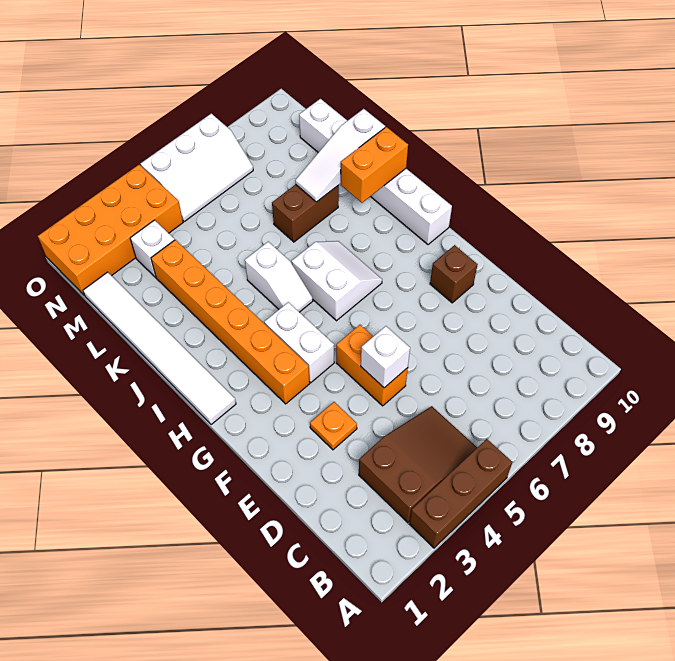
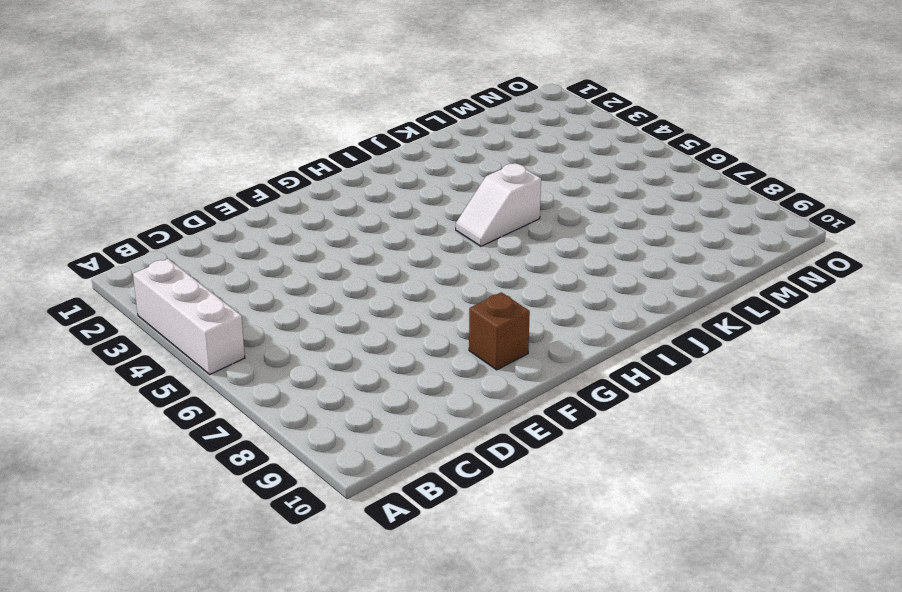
white brick A3:A5 level 1 -> brown brick A3:A5 level 1
none -> brown slope B3:C5 level 1 top 3
none -> orange plate E3 level 1
none -> orange brick E5:F5 level 1

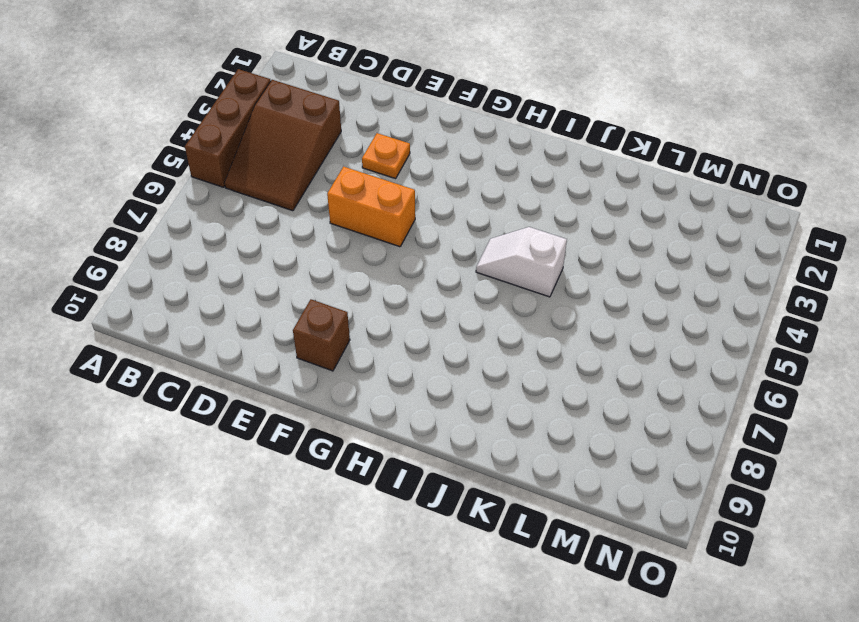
none -> orange brick G3:L3 level 1
none -> white brick G4:H4 level 1
none -> white tile H1:M1 level 1

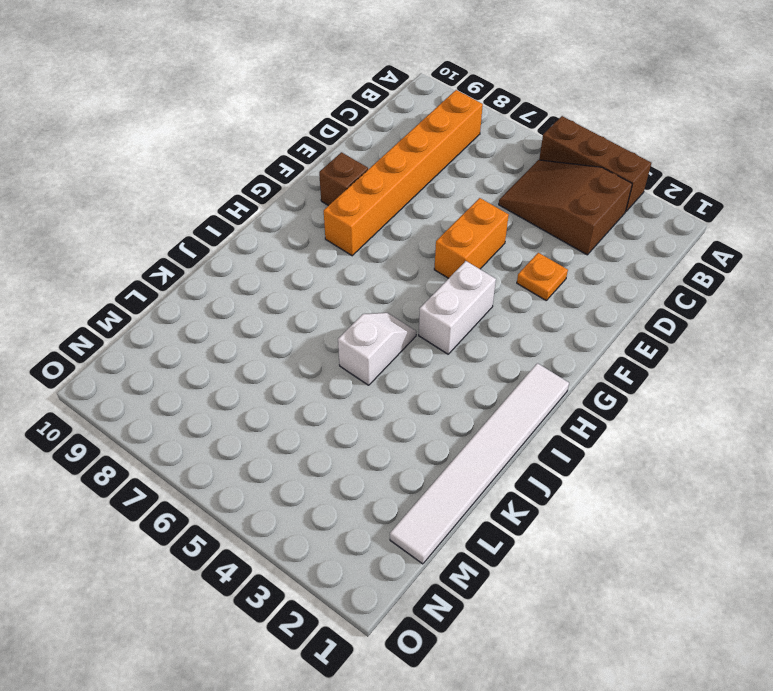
orange brick B8:G8 level 1 -> orange brick G3:L3 level 1
none -> white slope H6:I7 level 1 top 6
none -> white brick H10:M10 level 1
none -> brown brick K7:K8 level 1

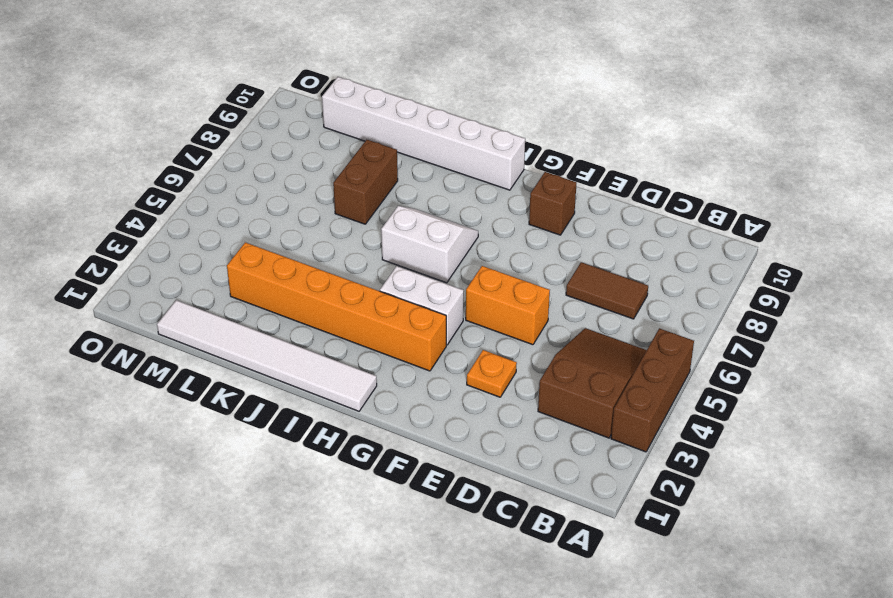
brown tile C7:D7 level 1 -> none
none -> white slope I5:J5 level 1 top J
none -> white brick M3 level 1
none -> orange brick N1:O4 level 1

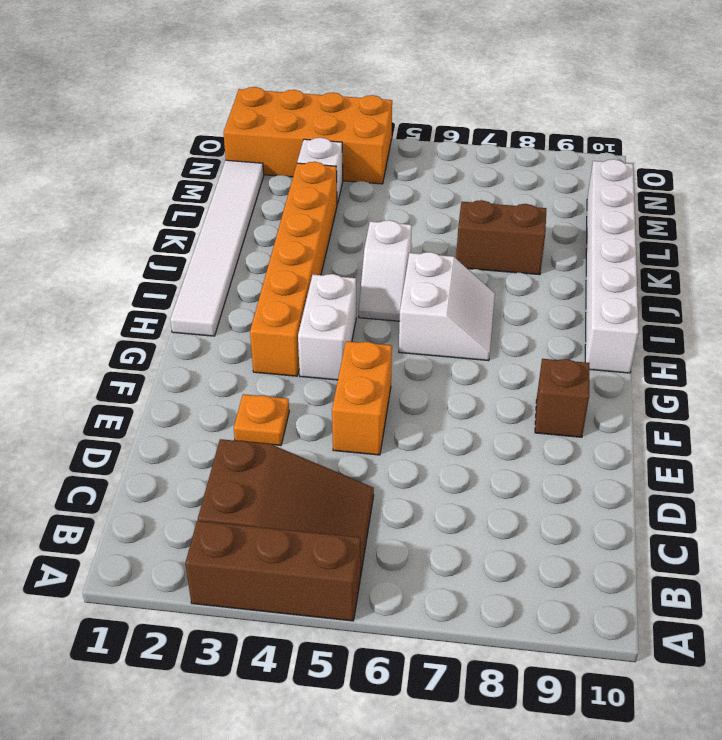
none -> white slope N5:O7 level 1 top O
none -> white brick E5 level 2
none -> orange brick J9:J10 level 2

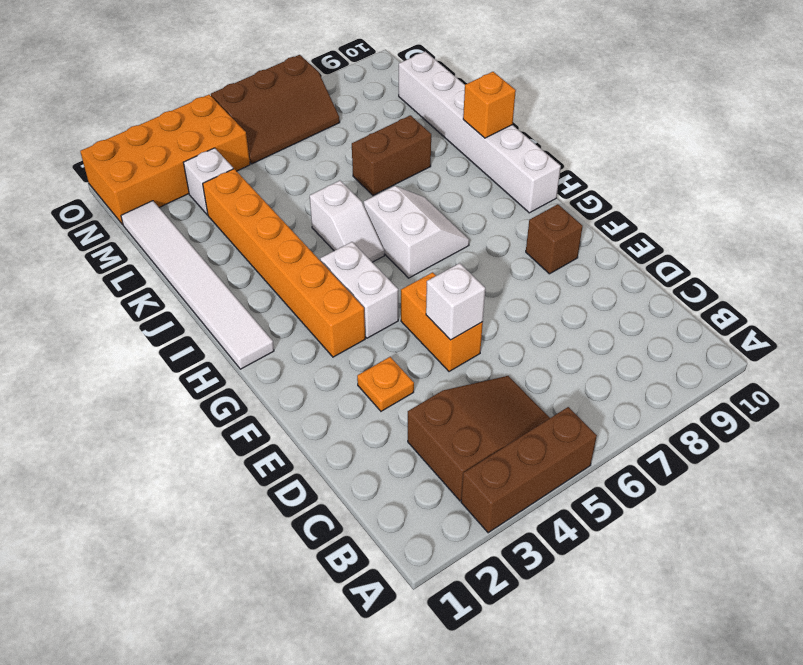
orange brick J10 level 2 -> orange brick J9:J10 level 2
brown slope N5:O7 level 1 top O -> white slope N5:O7 level 1 top O
none -> white slope K8:K10 level 2 top 10

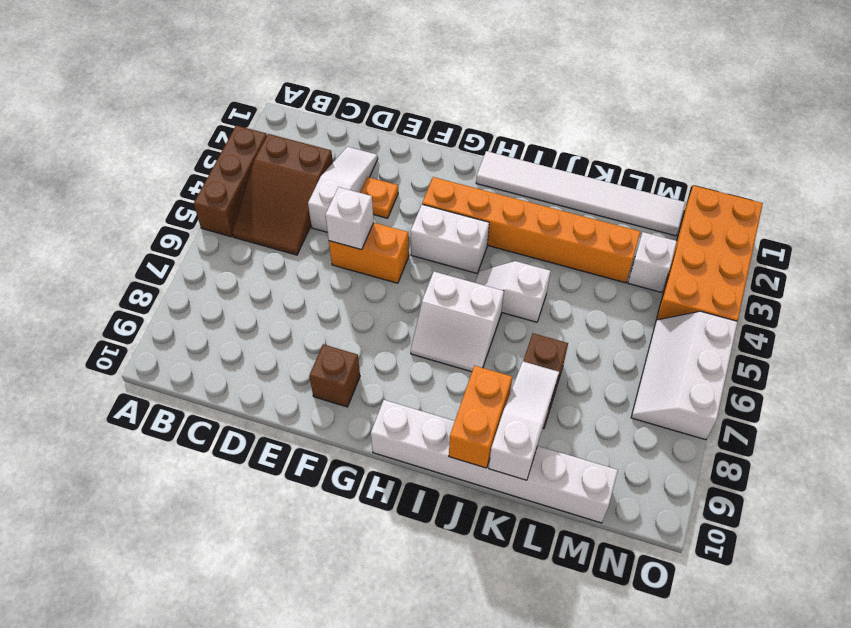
white slope D2:D4 level 1 top 4 -> none

